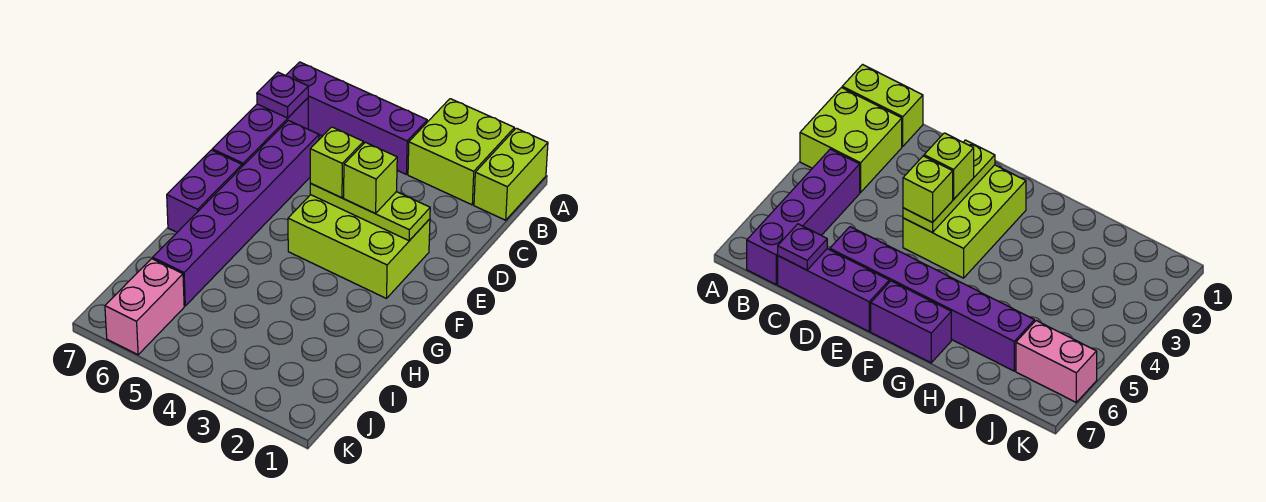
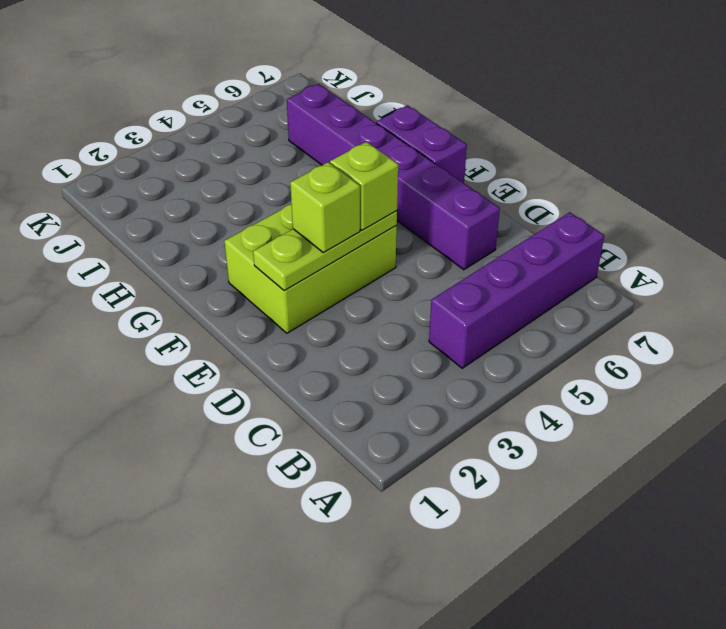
none -> lime brick A1:B1 level 1
none -> lime brick A2:B3 level 1
none -> purple brick C7:E7 level 1

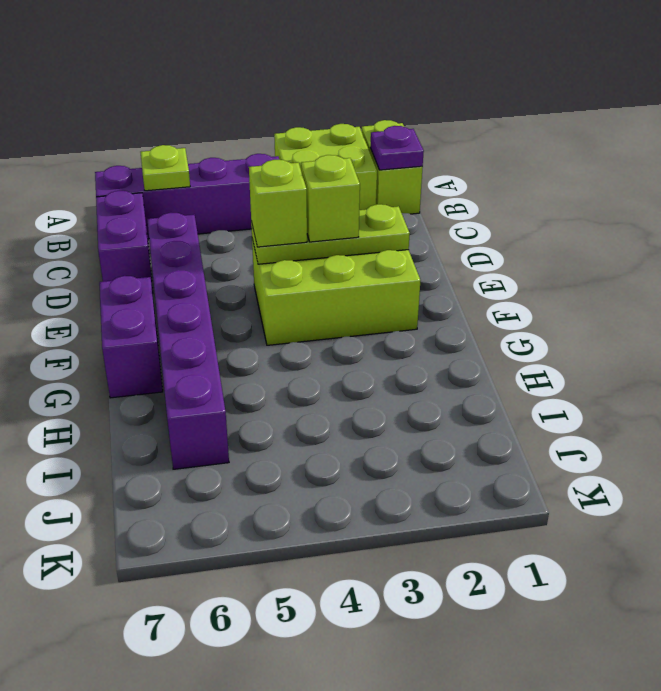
purple plate B1 level 2 -> purple plate C7 level 2
lime plate B6 level 2 -> none
purple brick C7:D7 level 1 -> purple brick C7:E7 level 1
none -> pink brick J6:K6 level 1

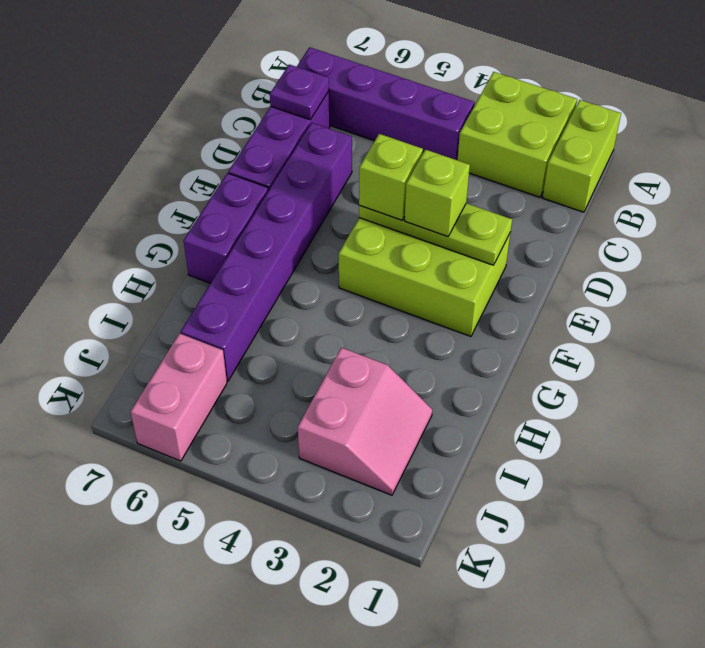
pink slope I2:J3 level 1 top 3 -> none

